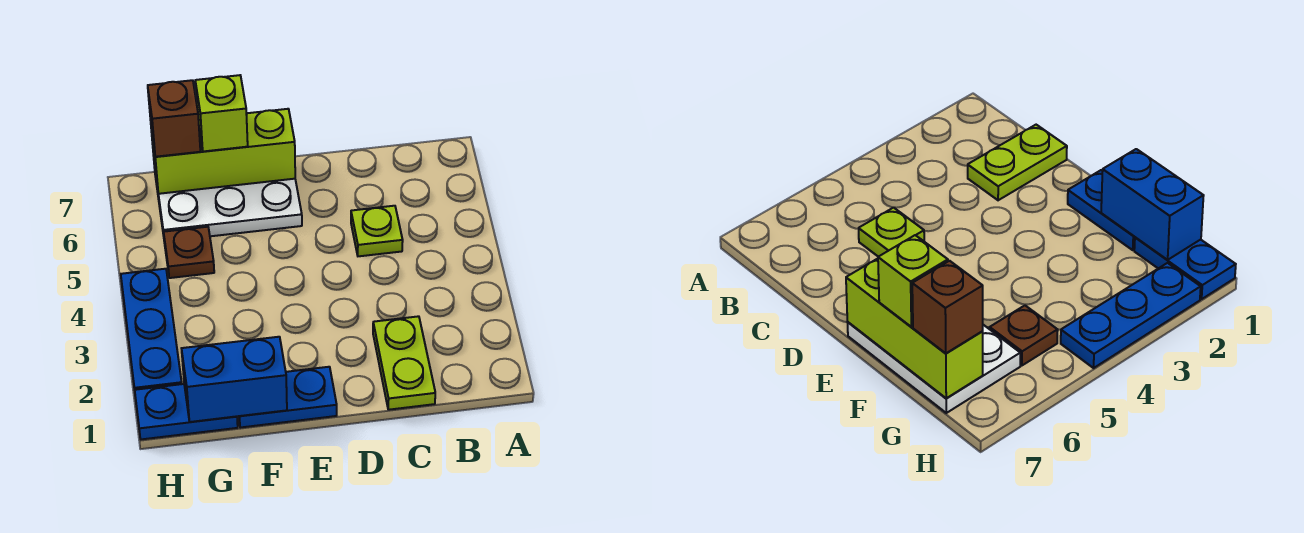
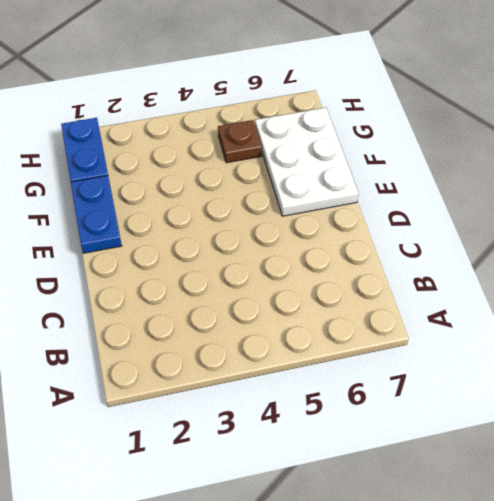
none -> lime plate C1:C2 level 1
none -> lime plate C5 level 1

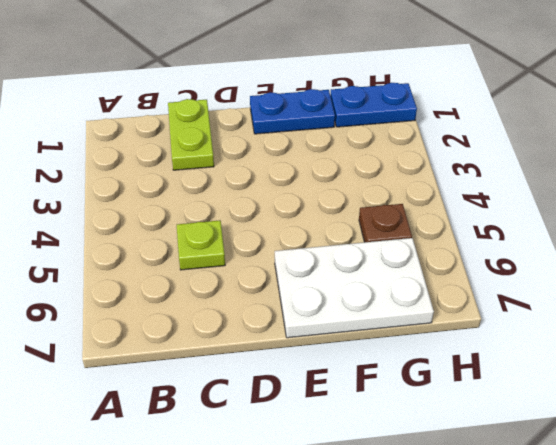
none -> blue plate H2:H4 level 1
none -> lime brick E7:G7 level 2

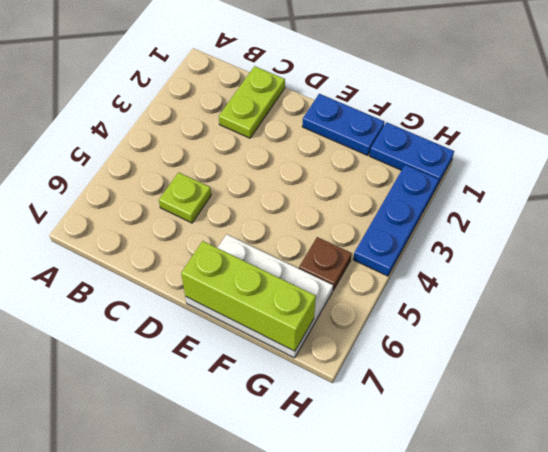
none -> blue brick F1:G1 level 2
none -> lime brick F7 level 3

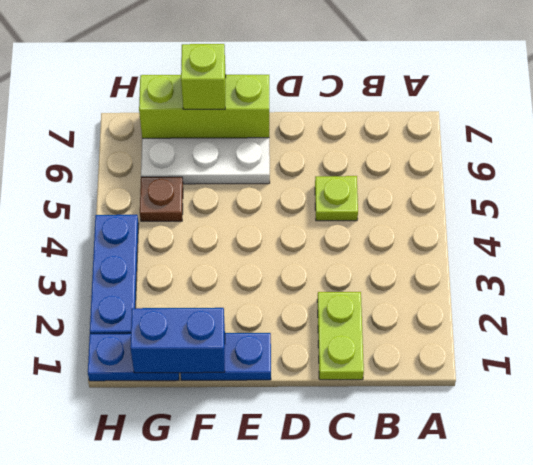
none -> brown brick G7 level 3

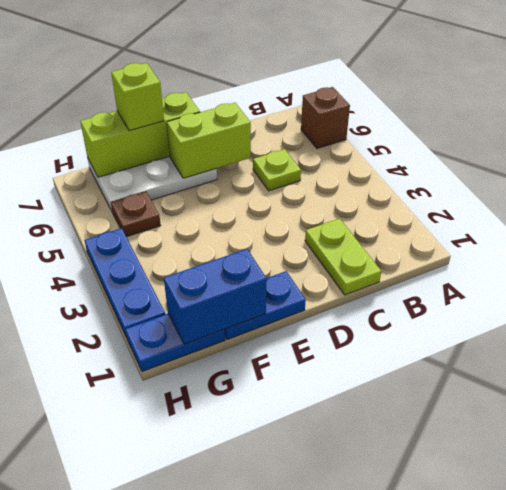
brown brick A6 level 1 -> brown brick G7 level 3
lime brick D6:E6 level 2 -> none

